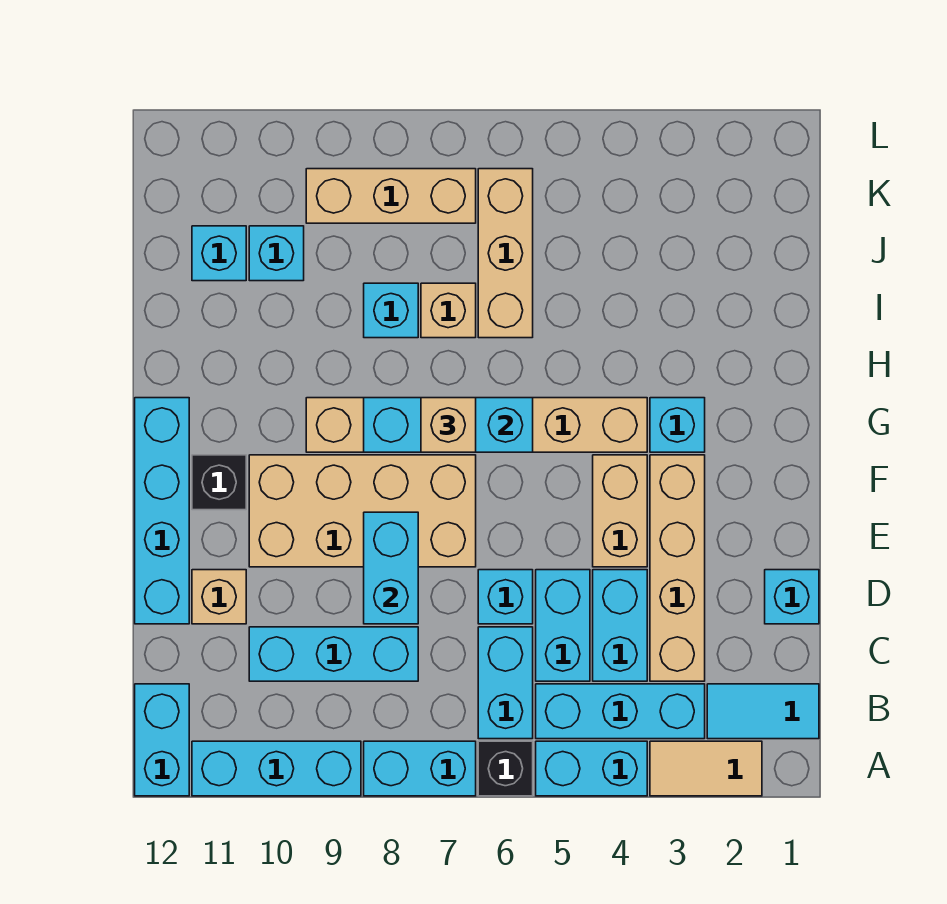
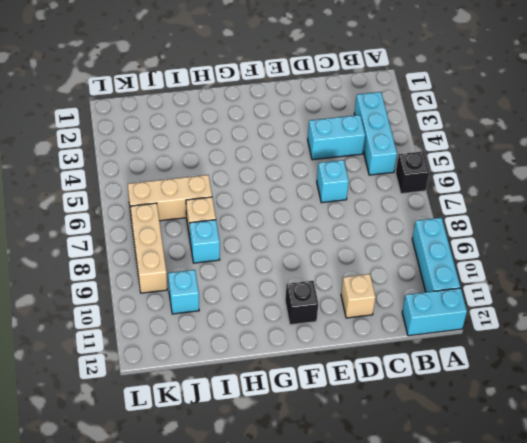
none -> tan tile A2:A3 level 1
none -> cyan brick A4:A5 level 1
none -> cyan brick A7:A8 level 1
none -> cyan tile B1:B2 level 1

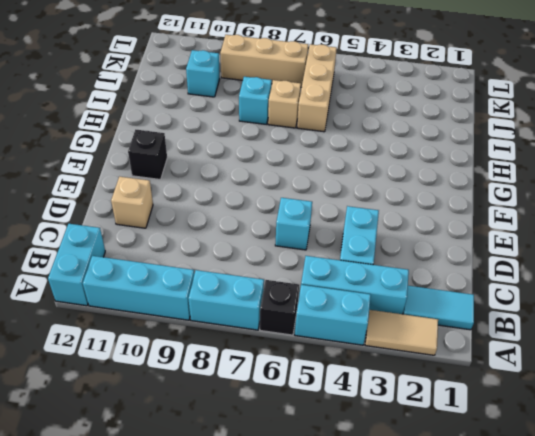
none -> cyan brick B6:C6 level 1
none -> tan brick C3:F3 level 1
none -> cyan brick C5:D5 level 1
none -> cyan brick C8:C10 level 1

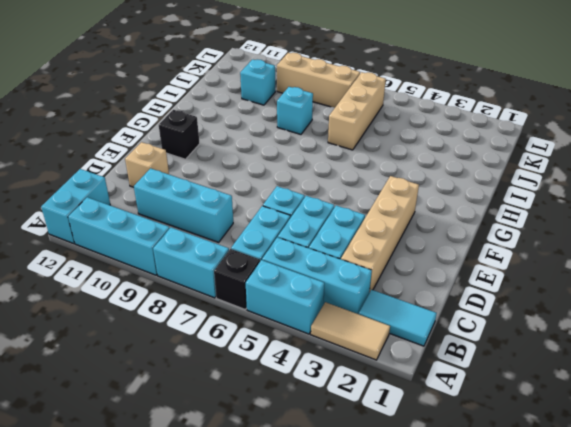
none -> cyan brick D1 level 1
none -> cyan brick D12:G12 level 1
none -> tan brick E4:F4 level 1
none -> tan brick E7:F10 level 1

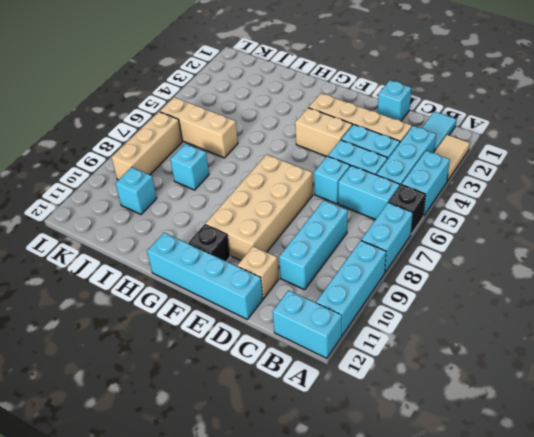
none -> cyan brick G3 level 1
none -> tan brick G4:G9 level 1
none -> tan brick I7 level 1
none -> cyan brick J11 level 1

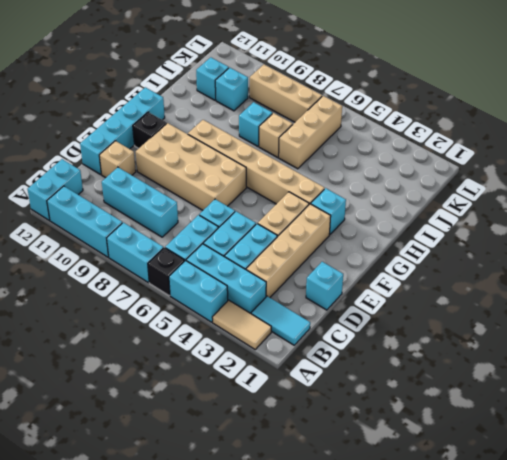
none -> cyan brick D8:E8 level 2
none -> cyan brick G6:G8 level 2
none -> tan brick G7 level 3

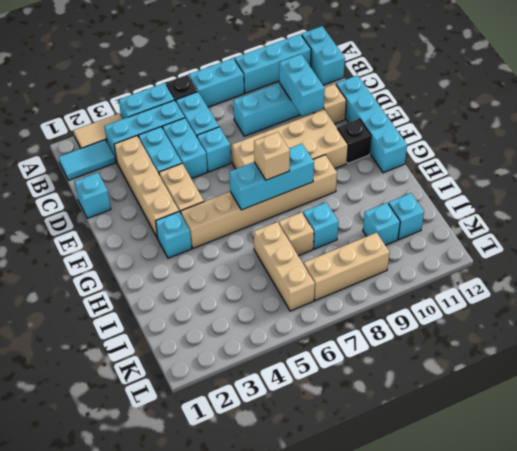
cyan brick C10:D10 level 2 -> cyan brick D8:E8 level 2

